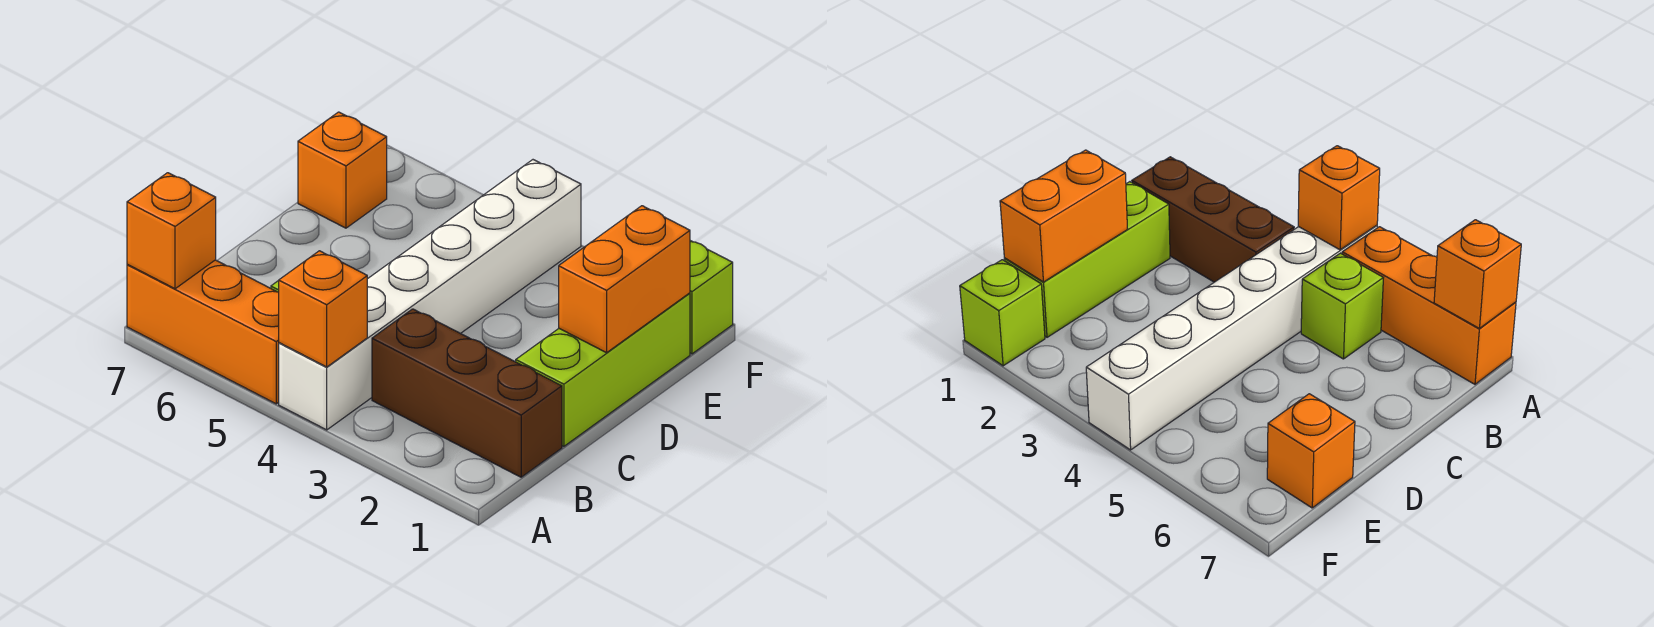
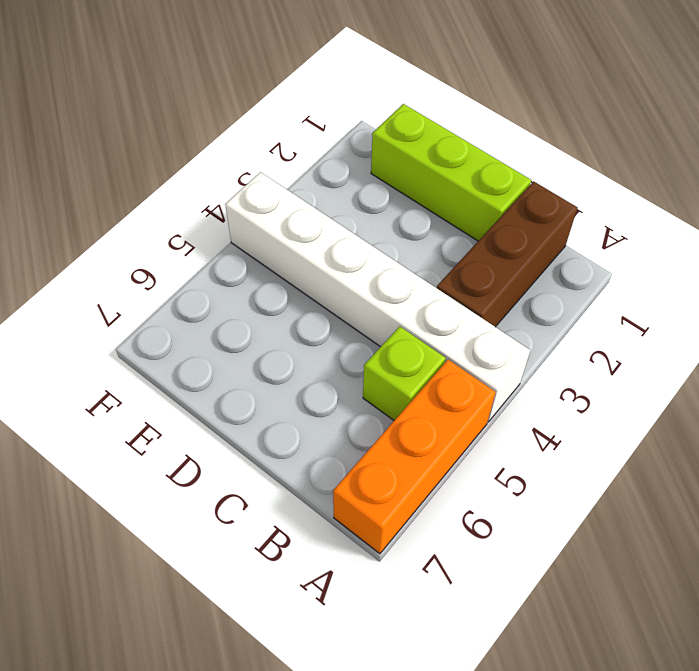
none -> orange brick E7 level 1
none -> lime brick F1 level 1

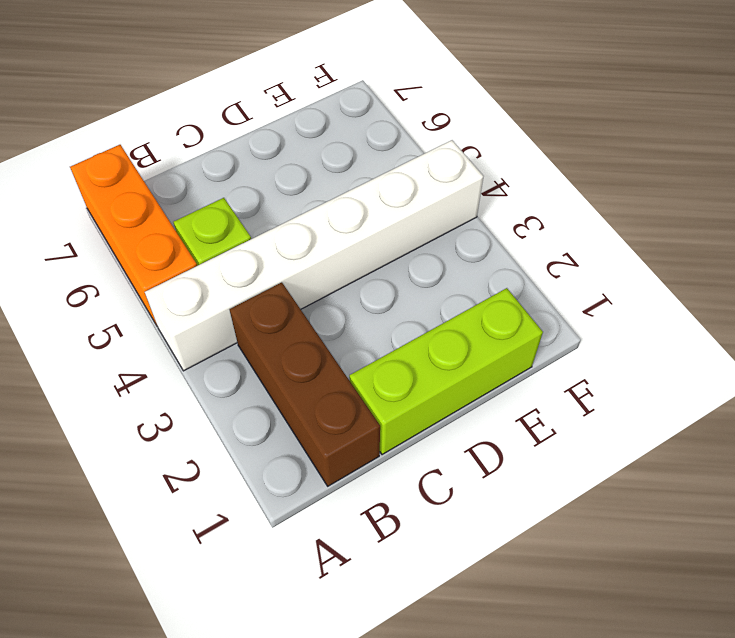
none -> orange brick E7 level 1
none -> lime brick F1 level 1

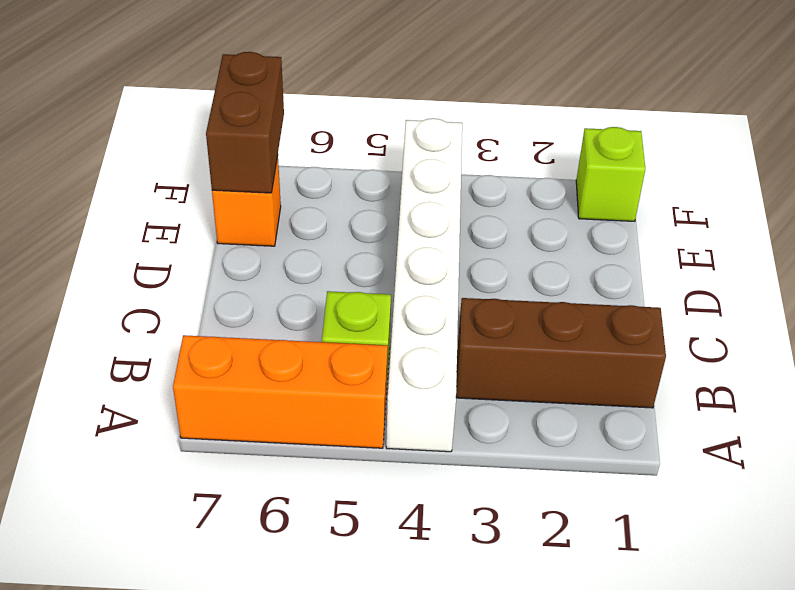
brown brick E7:F7 level 2 -> none
none -> lime brick C1:E1 level 1
none -> orange brick A4 level 2

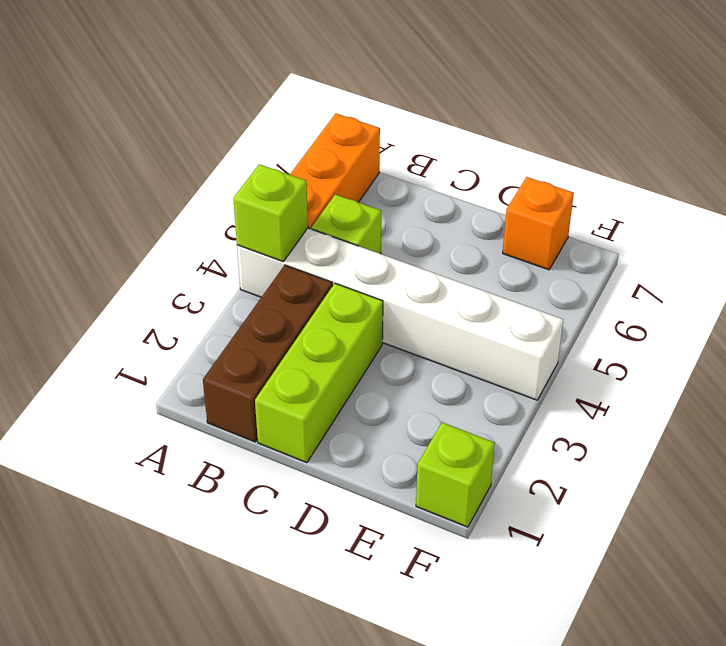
lime brick A4 level 2 -> orange brick A4 level 2
lime brick C1:C3 level 1 -> lime brick C1:E1 level 1
none -> orange brick A7 level 2
none -> orange brick D1:E1 level 2

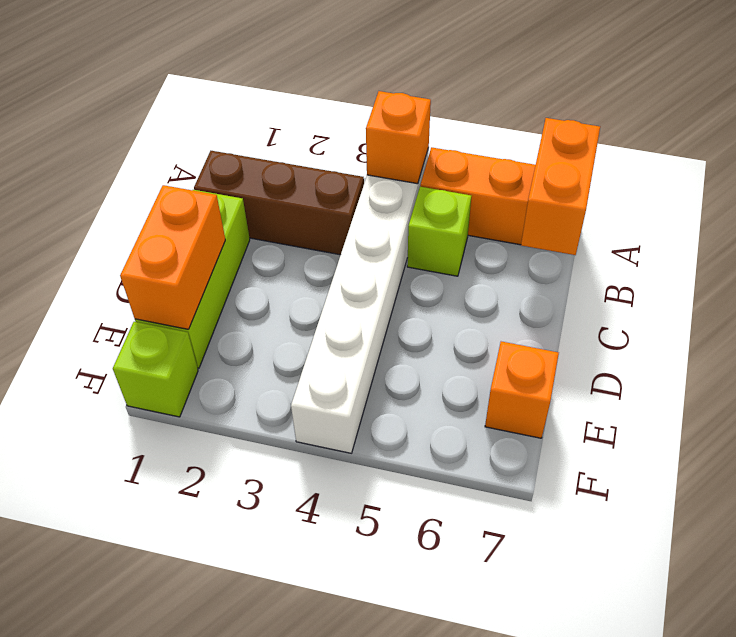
orange brick A7:B7 level 2 -> orange brick A7 level 2

